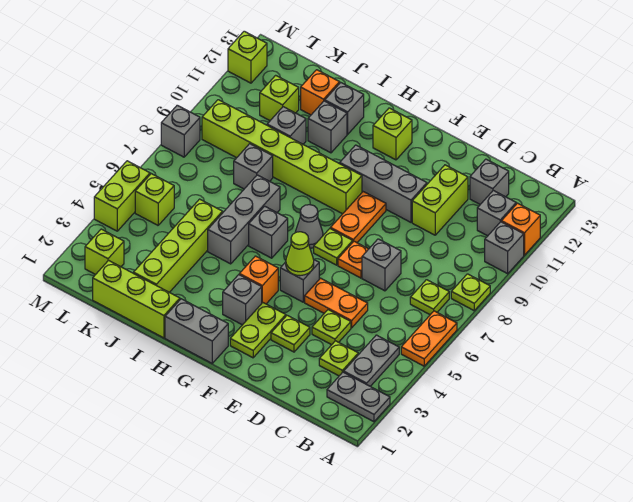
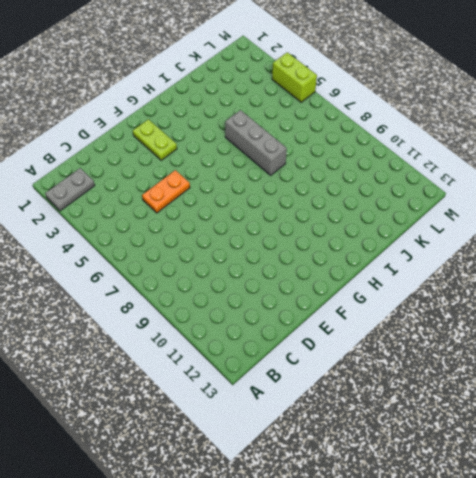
none -> orange plate A5:A6 level 1
none -> lime plate A8 level 1
none -> grey brick A10 level 1
none -> orange brick A11 level 1

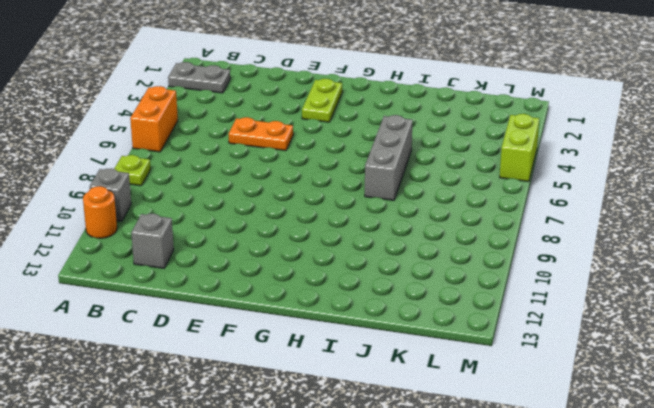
orange brick A5:A6 level 1 -> orange plate A5:A6 level 1
orange round brick A11 level 1 -> orange brick A11 level 1
none -> grey plate B3:B4 level 1
none -> lime plate B7 level 1
none -> grey brick B11 level 1
none -> lime plate C3 level 1

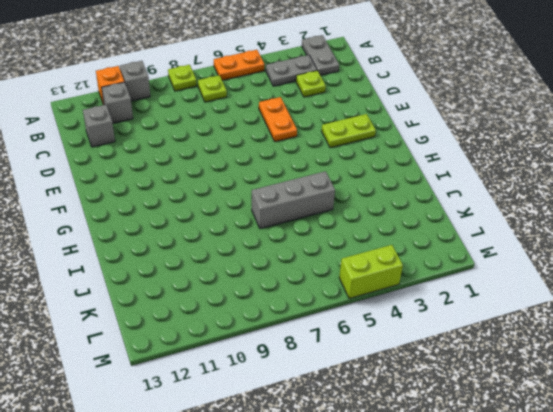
none -> lime plate D4 level 1
none -> grey brick D7 level 1
none -> lime brick D10:D11 level 1
none -> lime plate E3 level 1

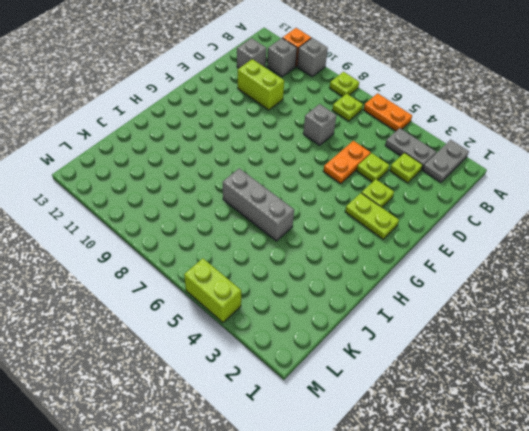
none -> orange plate E7 level 1
none -> grey brick E10:G10 level 1
none -> grey brick F5 level 1
none -> lime plate F7 level 1

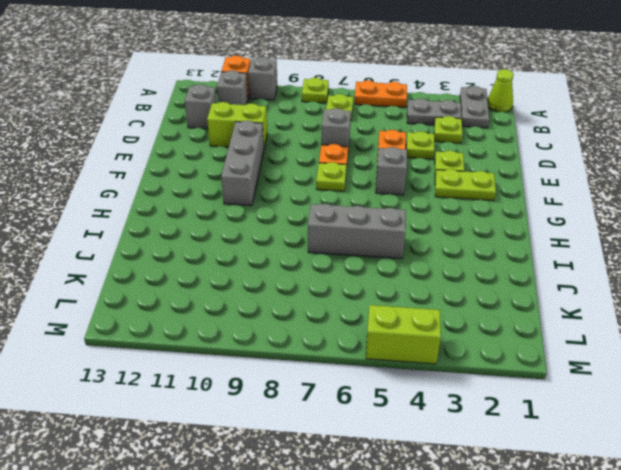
lime cone A1 level 1 -> lime cone F5 level 2
none -> orange plate F8:F9 level 1
none -> grey brick G1:H1 level 1
none -> grey brick G3 level 1
none -> orange brick G4 level 1

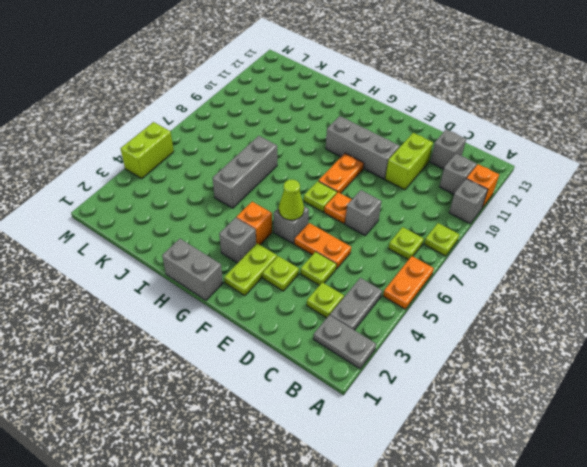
none -> grey cone G7 level 1
none -> lime brick G9:L9 level 1
none -> lime brick G12 level 1
none -> grey brick H6 level 1

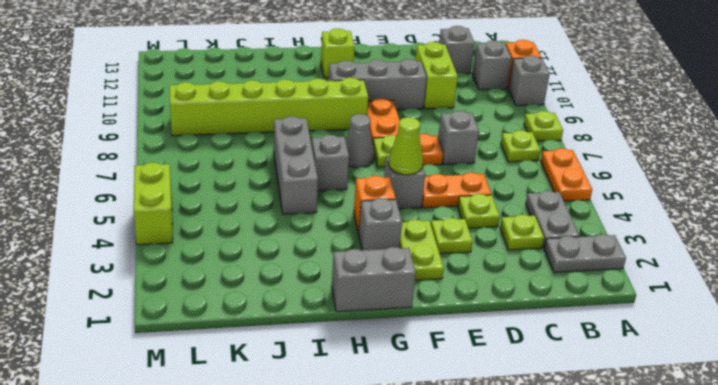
none -> lime brick I1:K1 level 1
none -> grey brick I11 level 1
none -> grey brick I12 level 1
none -> lime brick J2:J5 level 1

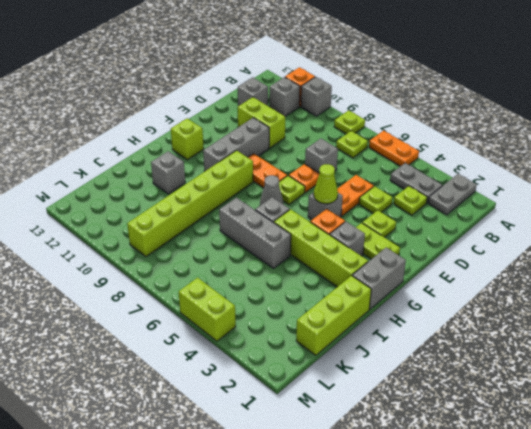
lime brick H2:H5 level 1 -> lime brick J2:J5 level 1
none -> grey brick I12 level 1
none -> grey brick J8 level 1
none -> grey brick J10 level 1
none -> orange brick J12 level 1

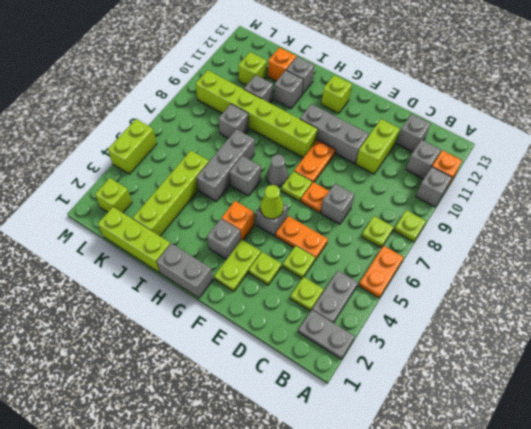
none -> lime brick L5 level 1
none -> grey brick M8 level 1
none -> lime brick M12 level 1

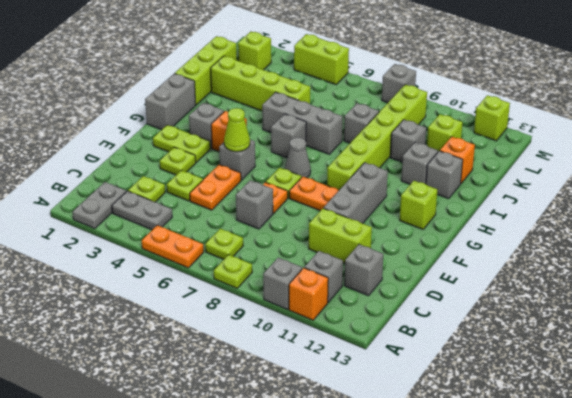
none -> lime brick L5 level 1

